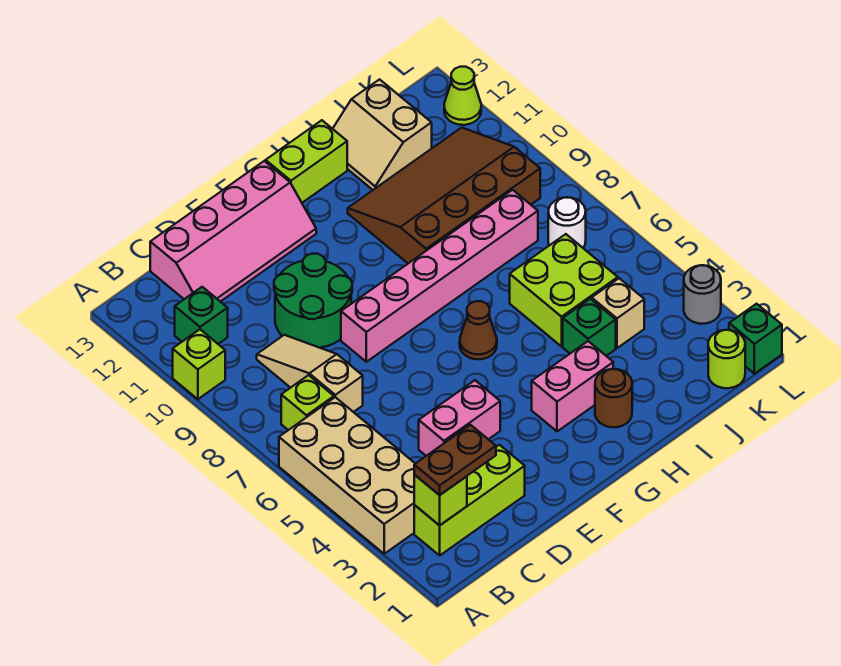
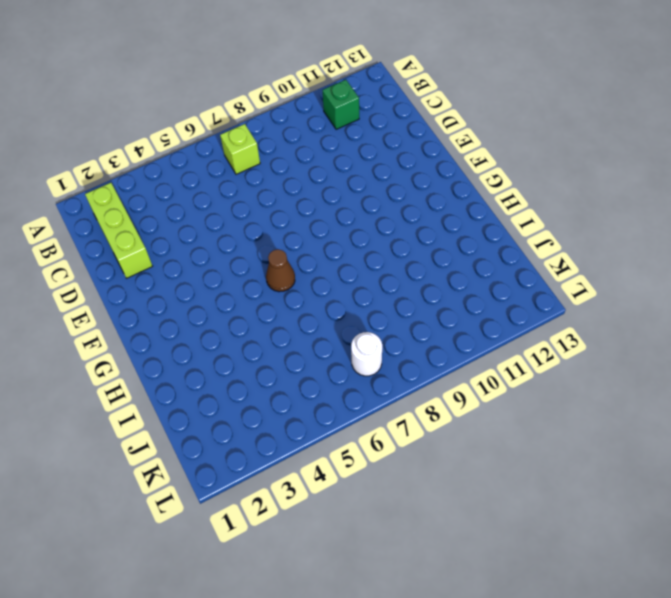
none -> tan brick A3:B6 level 1
none -> lime brick A10 level 1
none -> tan slope C7:C9 level 1 top 7

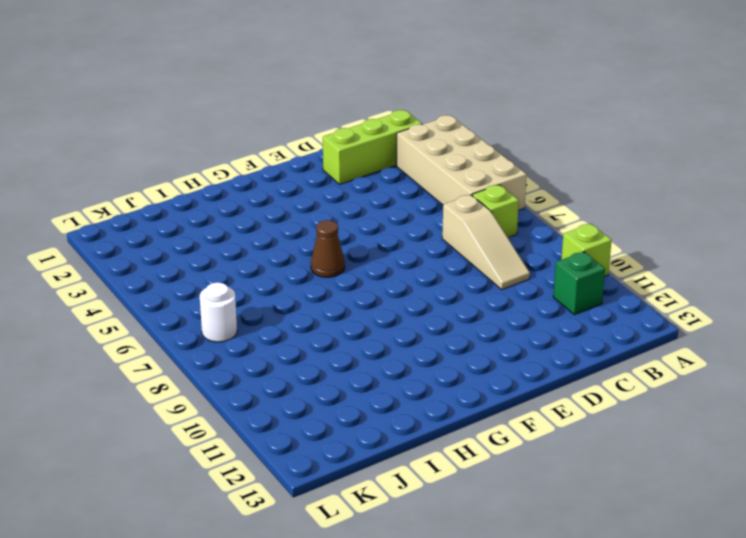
none -> pink slope C12:F13 level 1 top 13
none -> pink brick D4:E4 level 1
none -> green round brick D9:E10 level 1

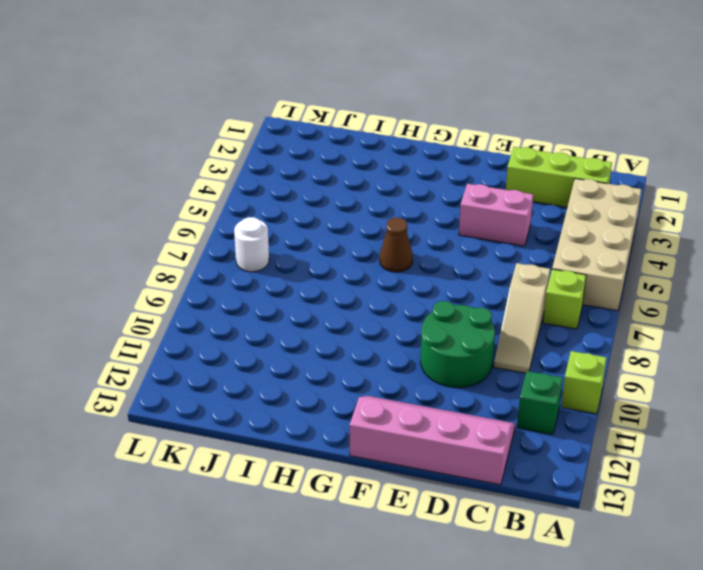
none -> pink brick E8:J8 level 1
none -> pink brick G3:H3 level 1
none -> lime brick G13:H13 level 1

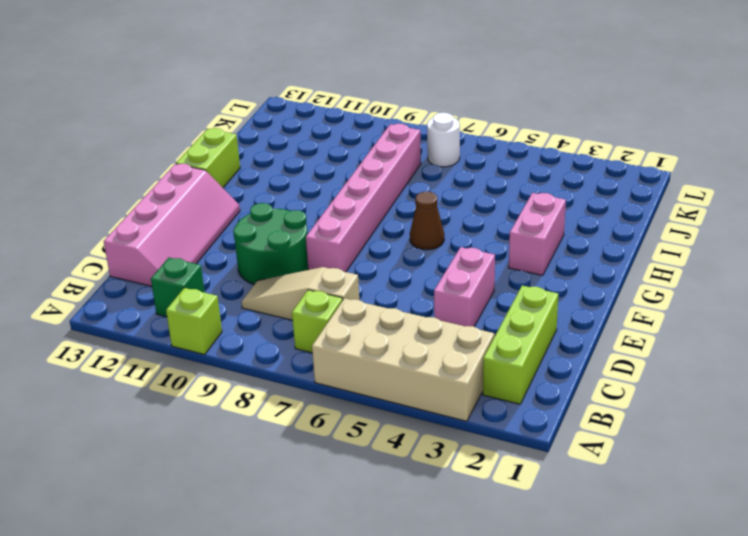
none -> brown round brick H2 level 1
none -> brown slope H9:K11 level 1 top 9
none -> green brick I4 level 1

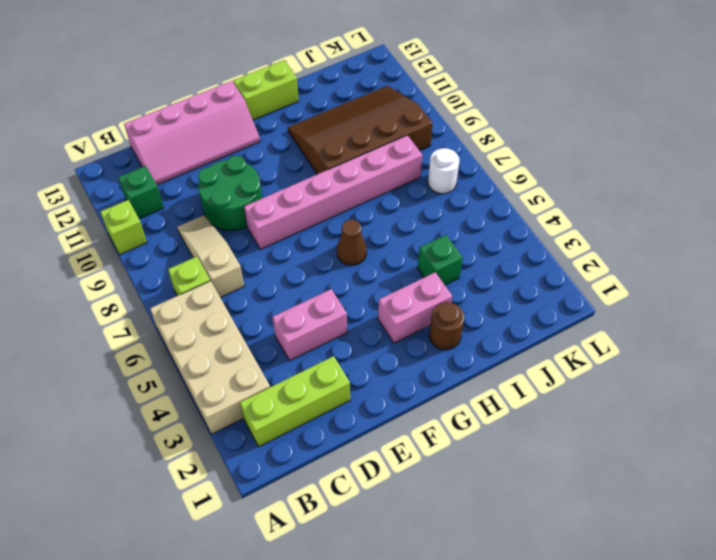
none -> lime brick I5:J6 level 1
none -> tan slope I12:J13 level 1 top J
none -> tan brick J4 level 1

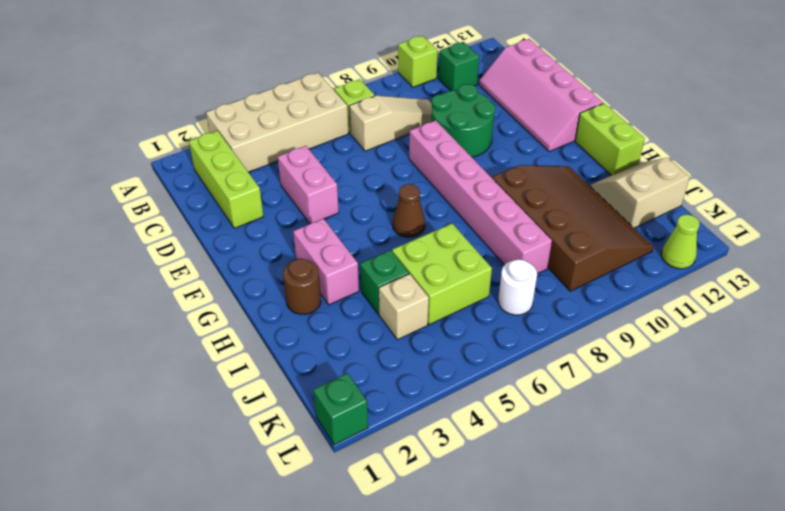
none -> lime round brick K1 level 1
none -> grey round brick L3 level 1
none -> lime brick B2 level 2

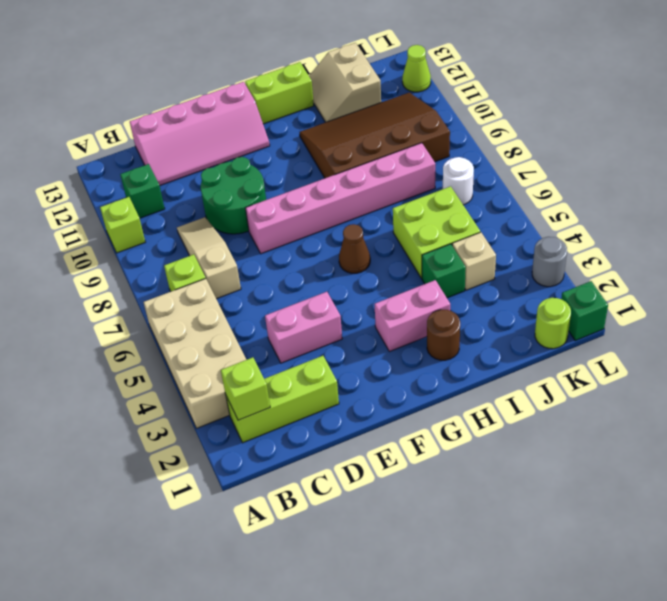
none -> brown plate B2:C2 level 3

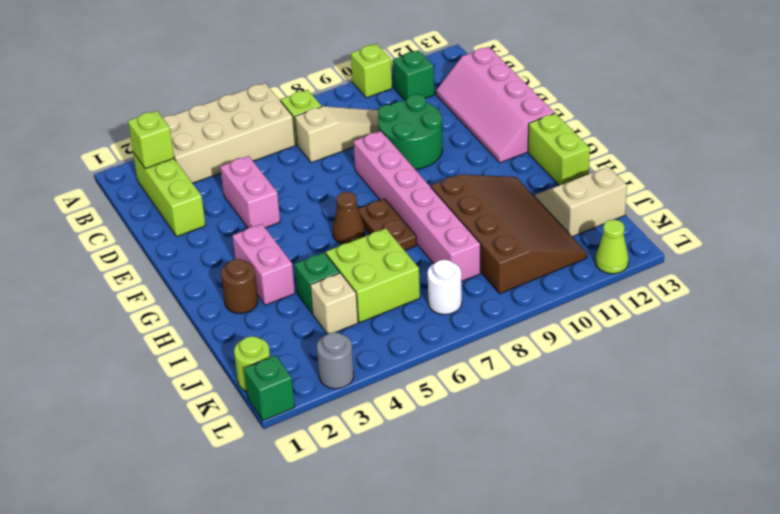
brown plate G7:H7 level 1 -> brown plate B2:C2 level 3

